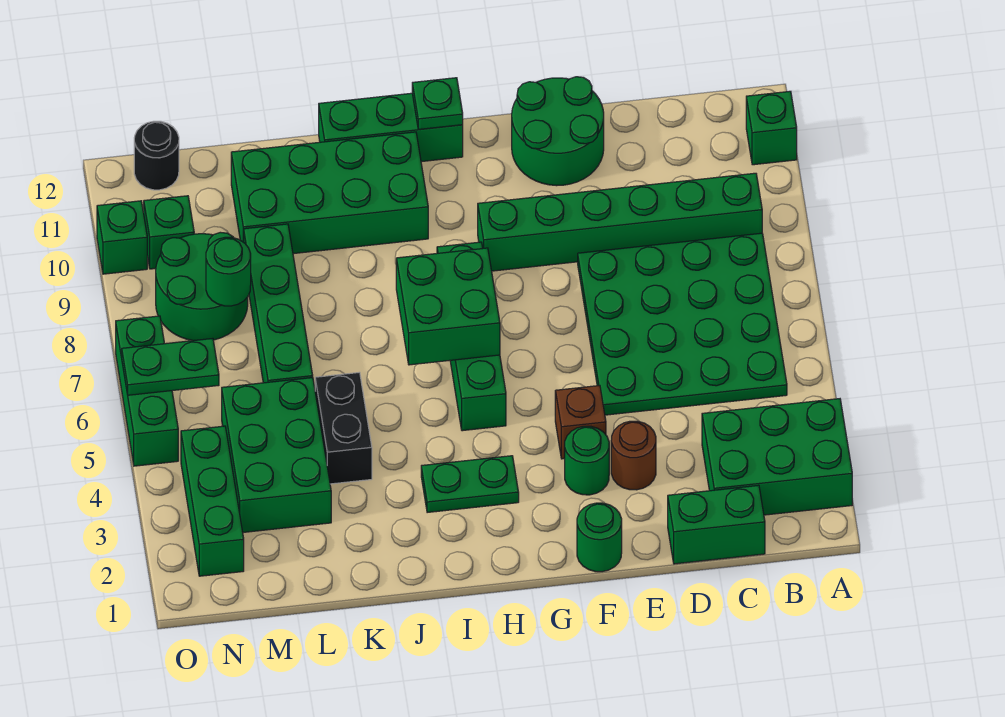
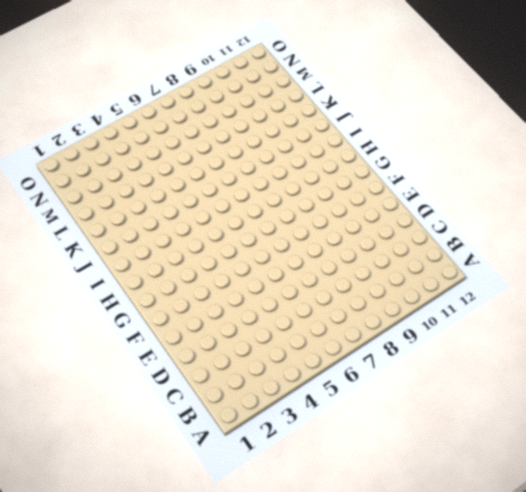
none -> green brick A2:C3 level 1
none -> green brick A11 level 1
none -> green plate B5:E8 level 1

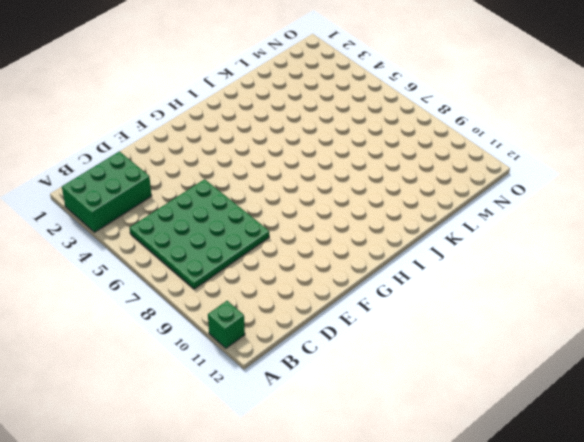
none -> green brick B9:G9 level 1
none -> green brick C1:D1 level 1
none -> brown round brick E3 level 1

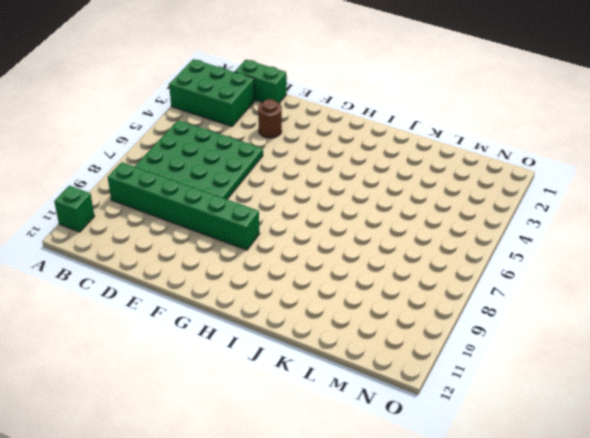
none -> green round brick E11:F12 level 1
none -> green round brick F1 level 1
none -> green round brick F3 level 1

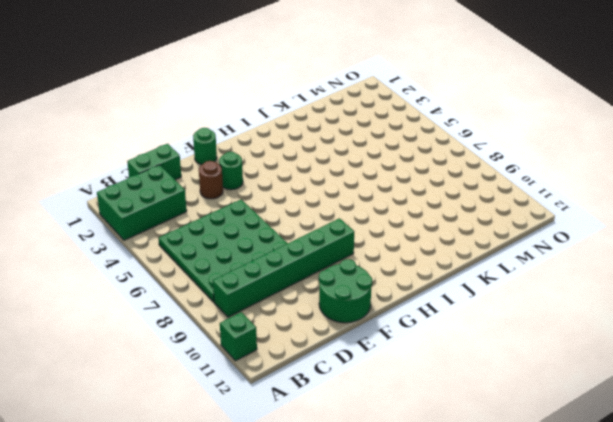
none -> brown brick F4 level 1
none -> green plate H3:I3 level 1
none -> green brick H5:H8 level 1

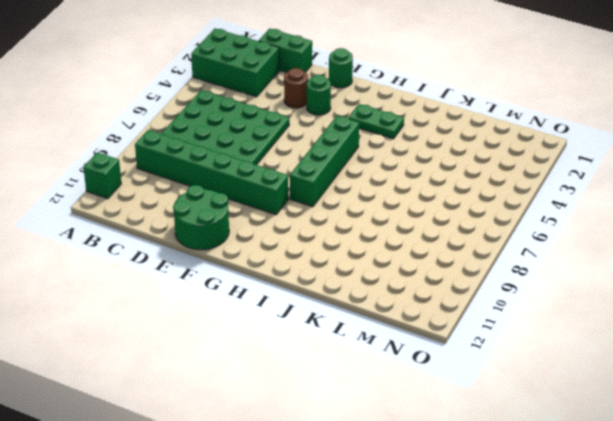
none -> brown brick F4 level 1
none -> green brick H12:J12 level 1
none -> green brick I10:L11 level 1

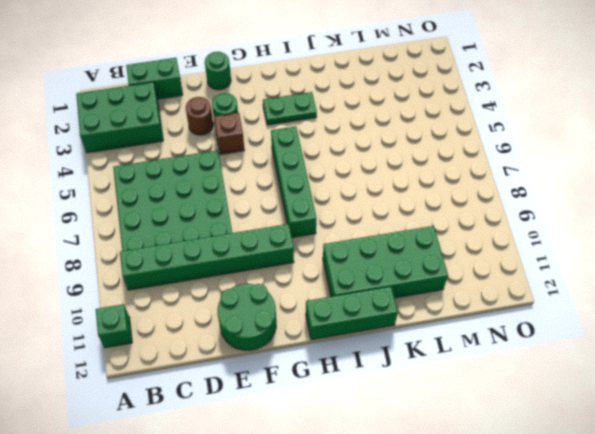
none -> black brick K4:K5 level 1
none -> green brick L3:M5 level 1
none -> green brick L6:L9 level 1

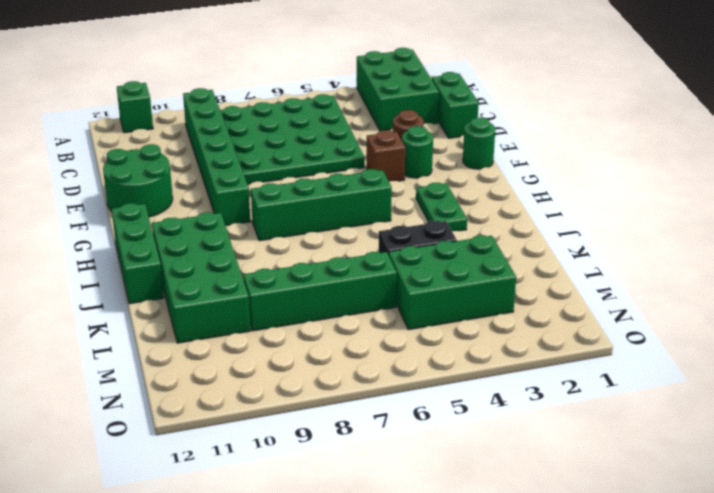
none -> green round brick M8:N9 level 1
none -> green brick N2:N4 level 1
none -> green brick N10 level 1

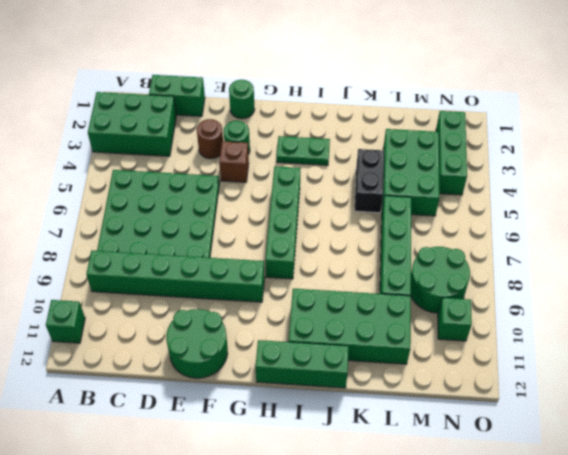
none -> black round brick N12 level 1
none -> green brick O5:O7 level 1
none -> green brick O10 level 1

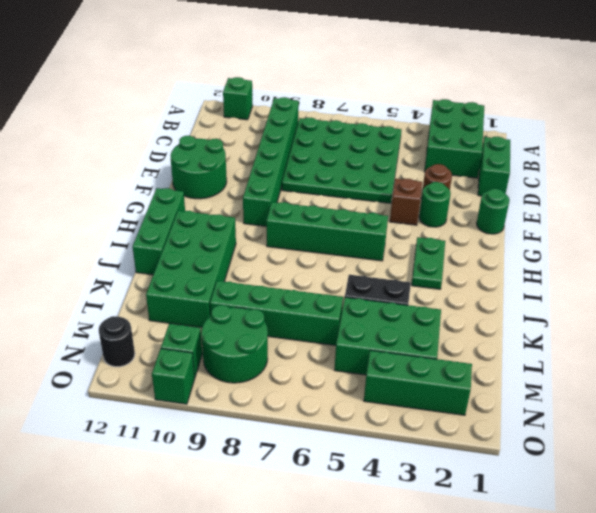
none -> green brick O5:O7 level 1
none -> green brick H6:I7 level 2
none -> green plate H12 level 2

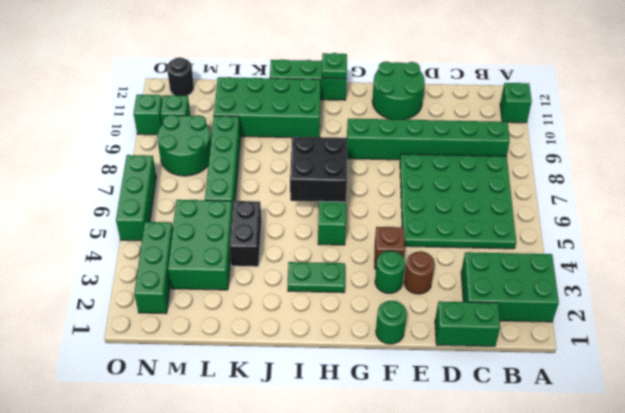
black brick H6:I7 level 2 -> green brick H6:I7 level 2
none -> green round brick M8 level 2
none -> green plate N6:O6 level 2

